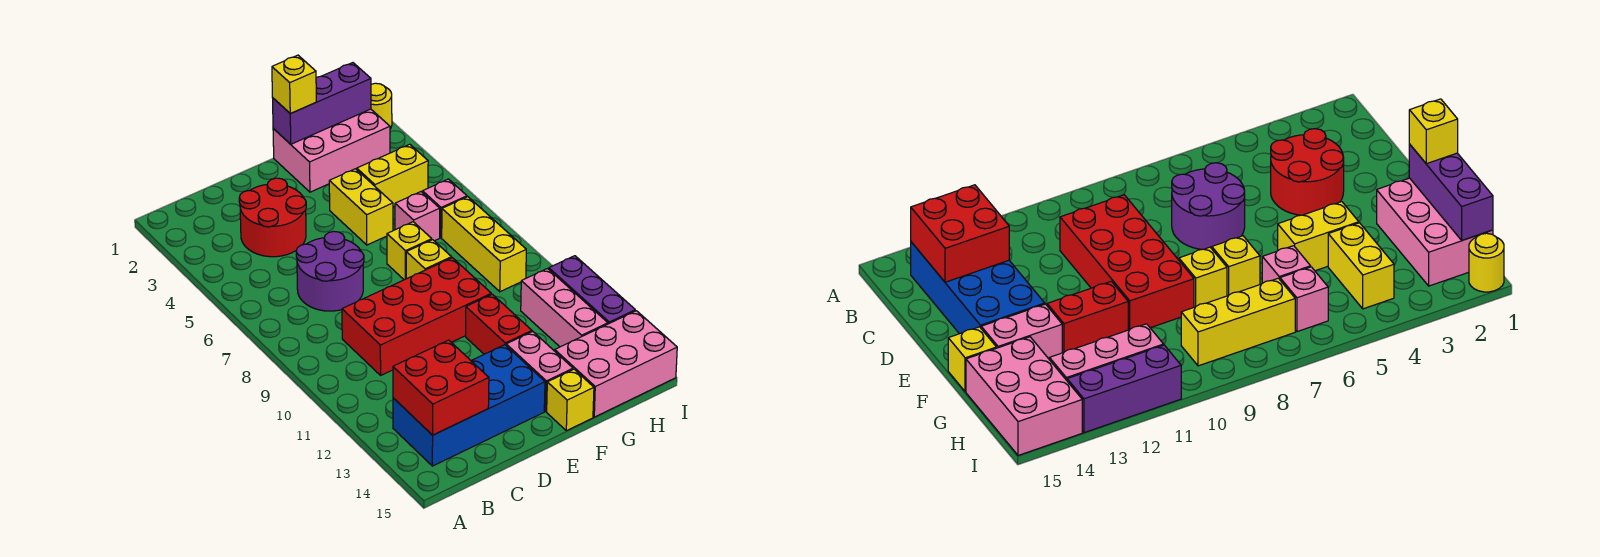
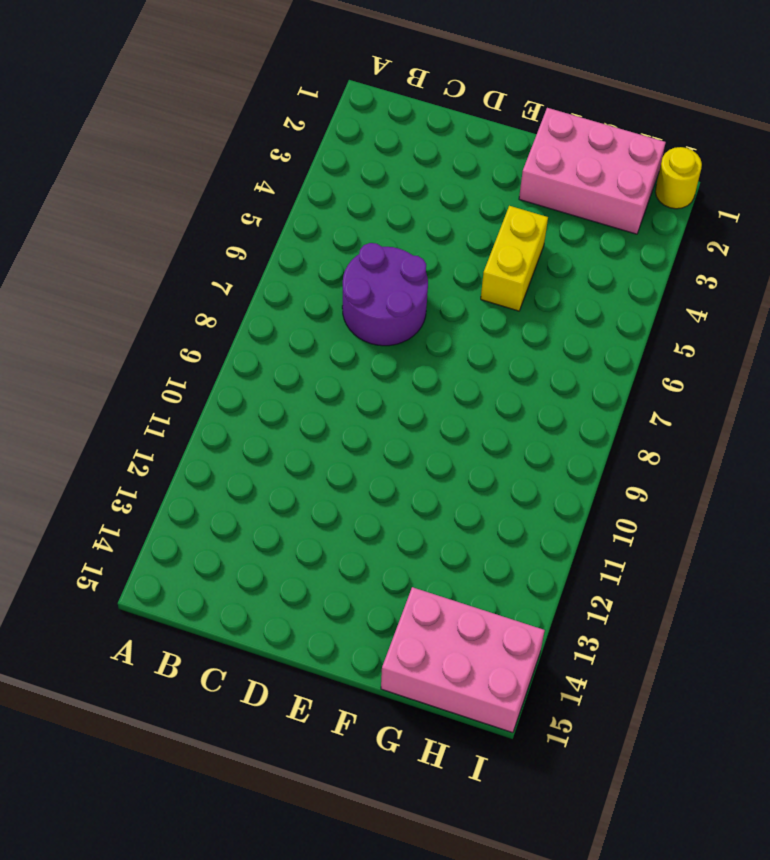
none -> blue brick B13:E14 level 1
none -> red round brick C3:D4 level 1
none -> red brick C9:F10 level 1

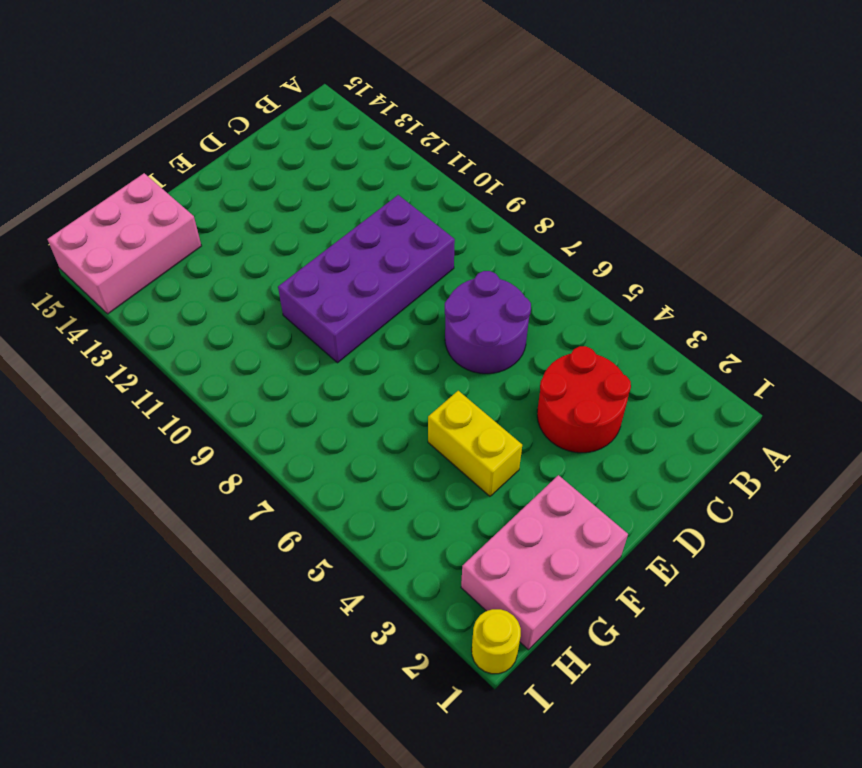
purple brick C9:F10 level 1 -> red brick C9:F10 level 1
none -> blue brick B13:E14 level 1
none -> yellow brick F7 level 1
none -> yellow brick F8 level 1

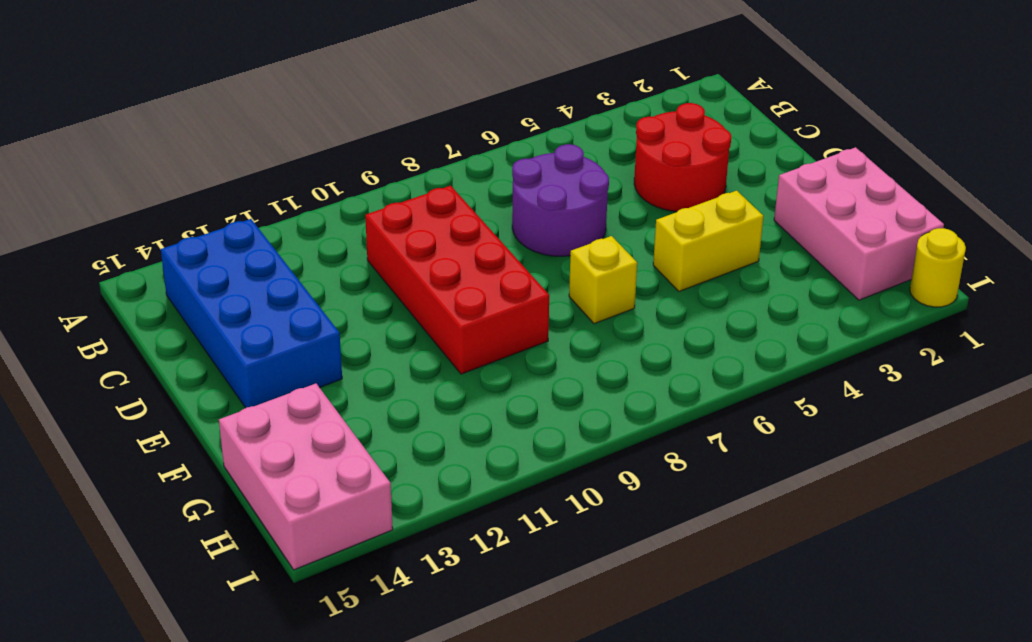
none -> yellow brick F8 level 1
none -> red brick F11:F12 level 1
none -> pink brick F13:F14 level 1

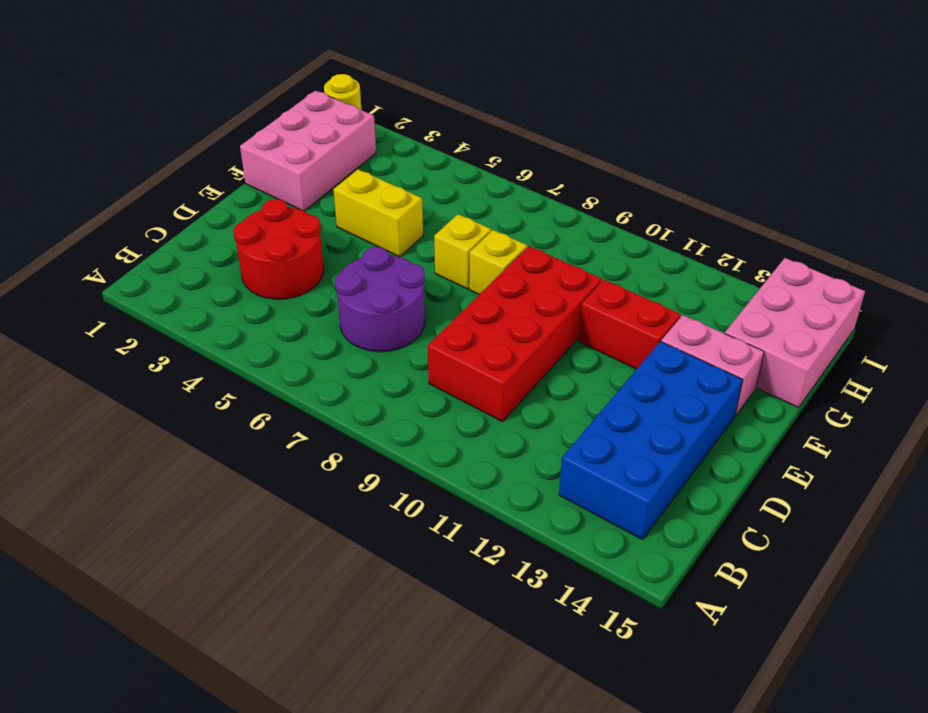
none -> yellow brick F15 level 1
none -> yellow brick G4:H4 level 1
none -> pink brick G6 level 1

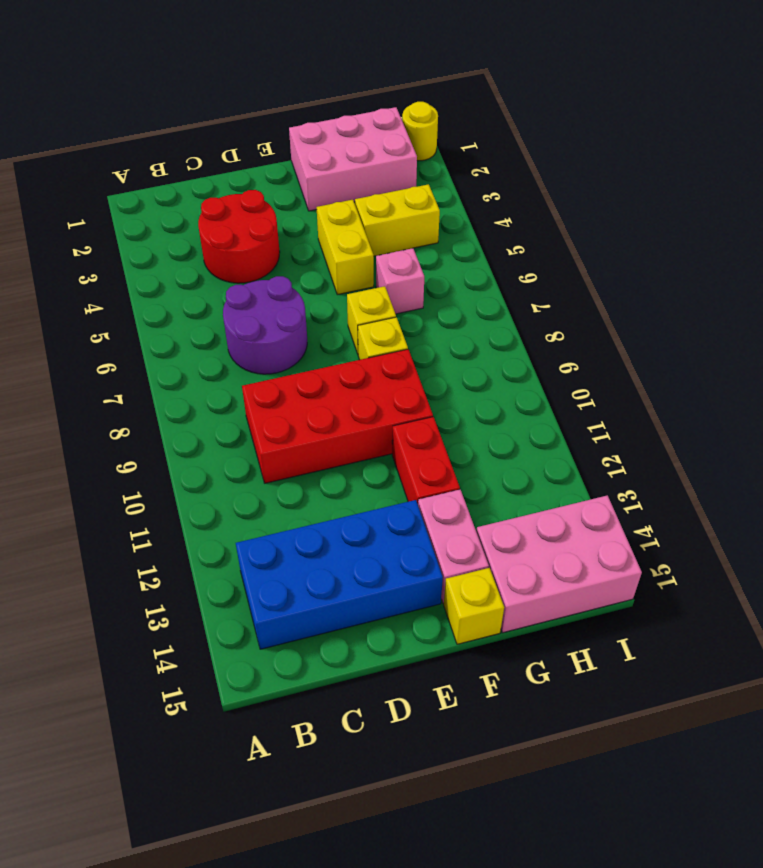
none -> pink brick H6 level 1
none -> yellow brick H7:H9 level 1
none -> pink brick H11:H13 level 1

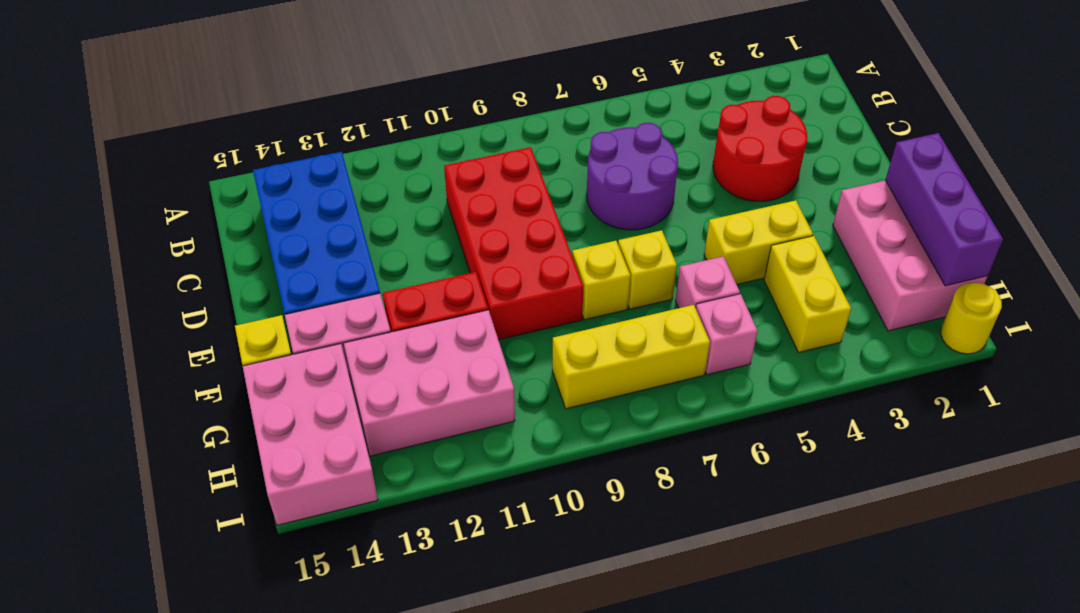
pink brick G11:H13 level 1 -> pink brick H11:H13 level 1
none -> purple brick I11:I13 level 1
none -> red brick B13:C14 level 2
none -> yellow brick F1 level 3

